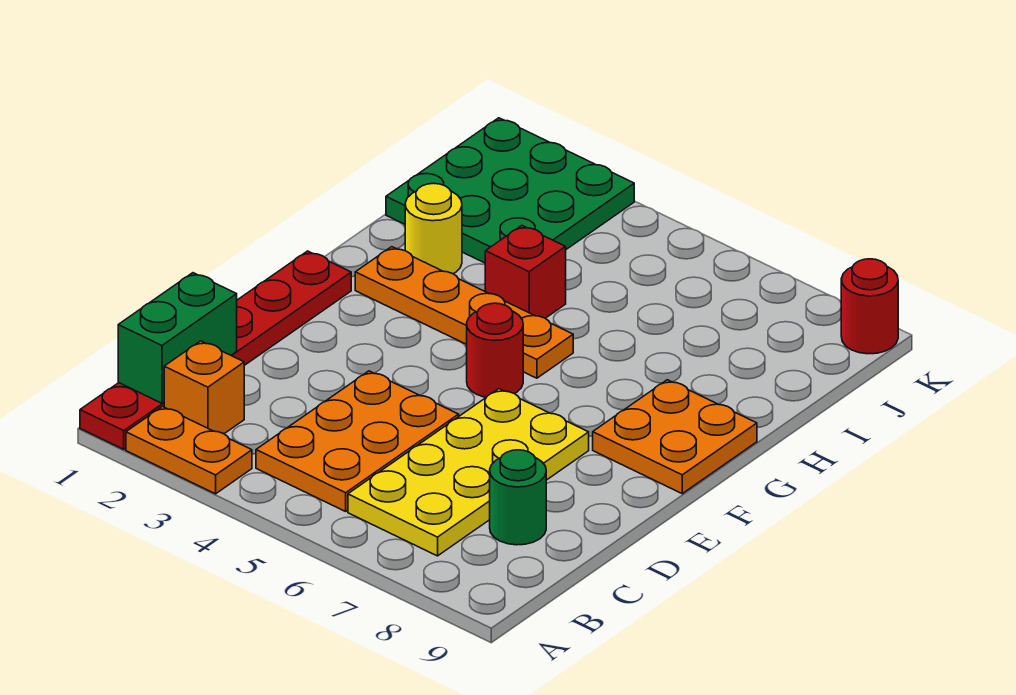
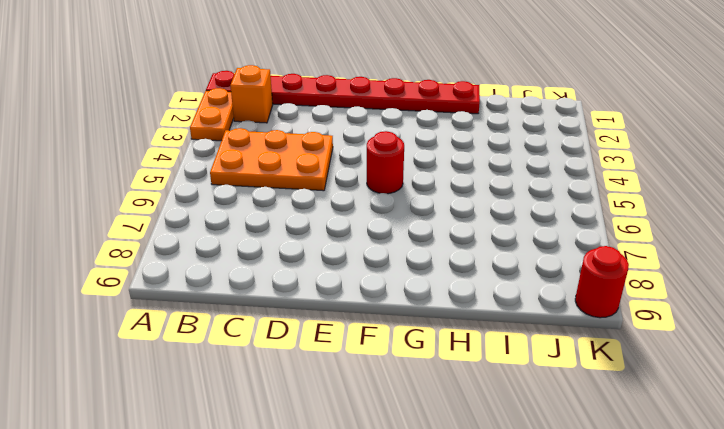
red plate A1:H1 level 1 -> red plate A1:F1 level 1
none -> yellow plate B6:E7 level 1
none -> green round brick C8 level 1
none -> orange plate F8:G9 level 1

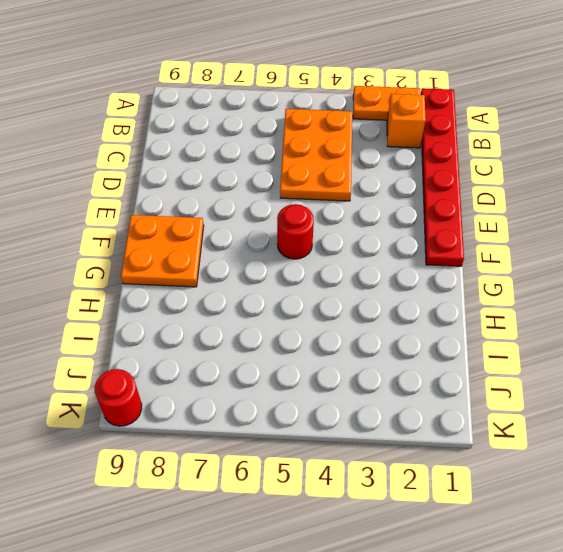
none -> yellow plate B6:E7 level 1
none -> green round brick C8 level 1
none -> orange plate G2:G5 level 1

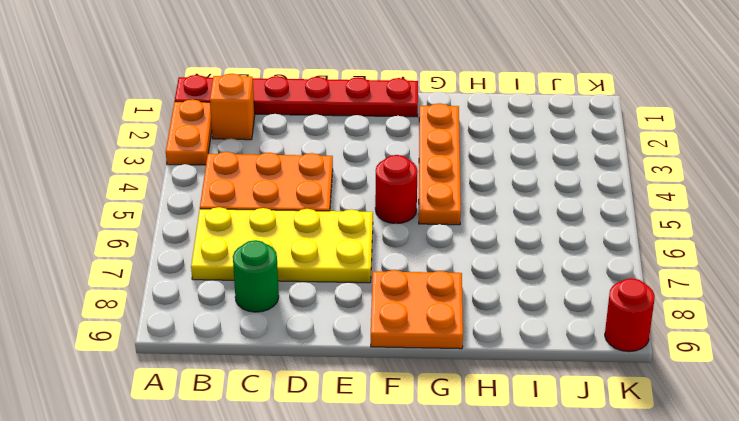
none -> yellow round brick H2 level 1
none -> red brick H4 level 1
none -> green plate I1:K3 level 1

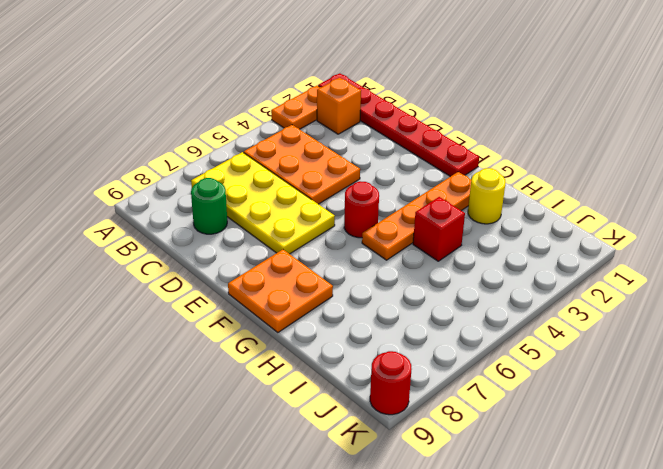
none -> green plate I1:K3 level 1
none -> green brick B1:C1 level 2

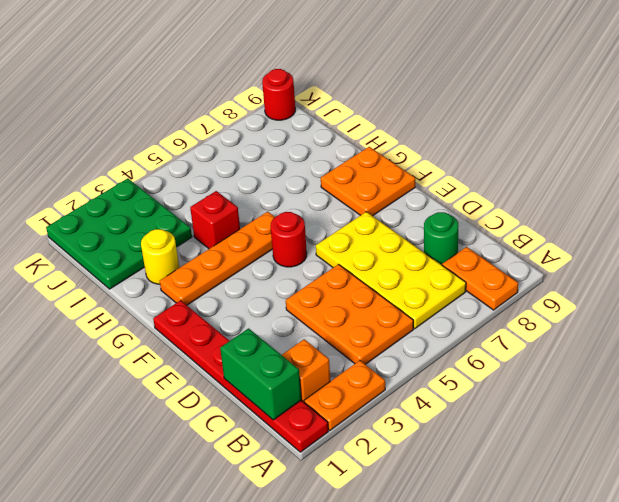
orange plate A8:B8 level 1 -> none

